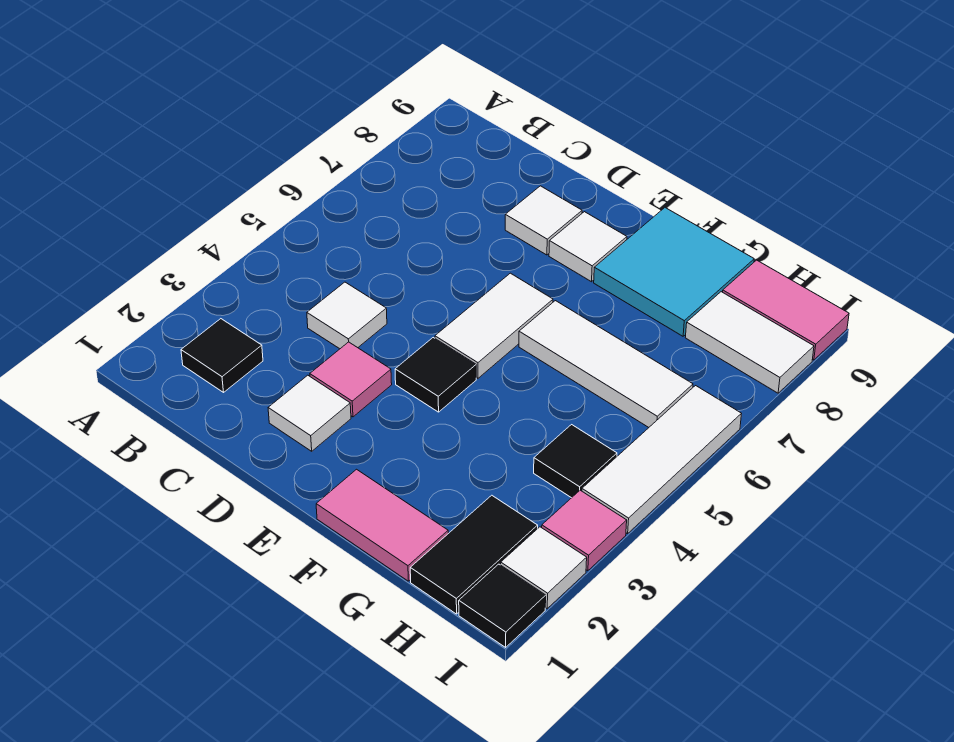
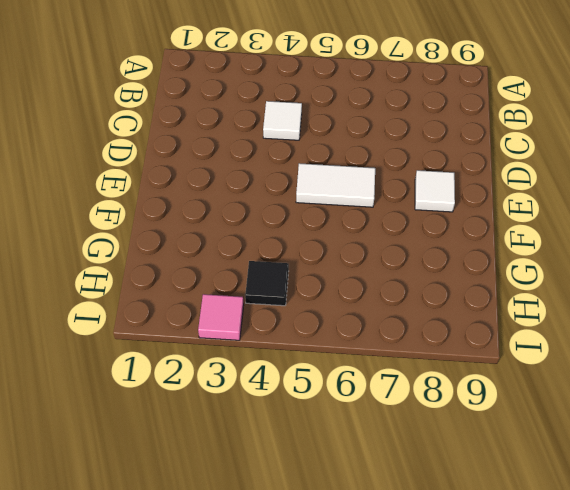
none -> black tile B2 level 1
none -> white tile D2 level 1
none -> pink tile D3 level 1

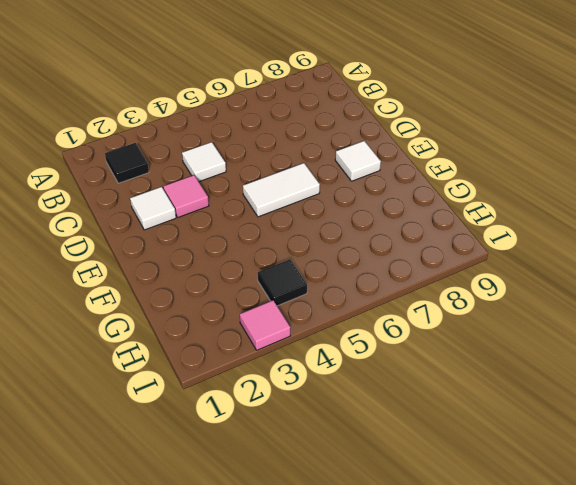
none -> white tile D8 level 1
none -> black tile E4 level 1
none -> pink tile F1:G1 level 1

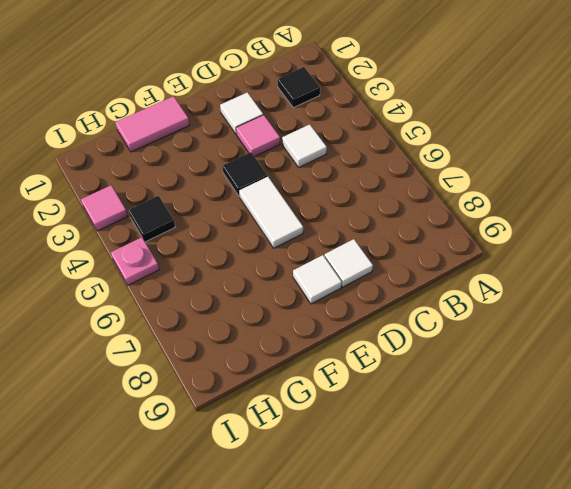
pink plate I5 level 1 -> white tile I4:I6 level 1
none -> white tile F6:H6 level 1
none -> cyan tile F8:G9 level 1
none -> black tile H1:H2 level 1

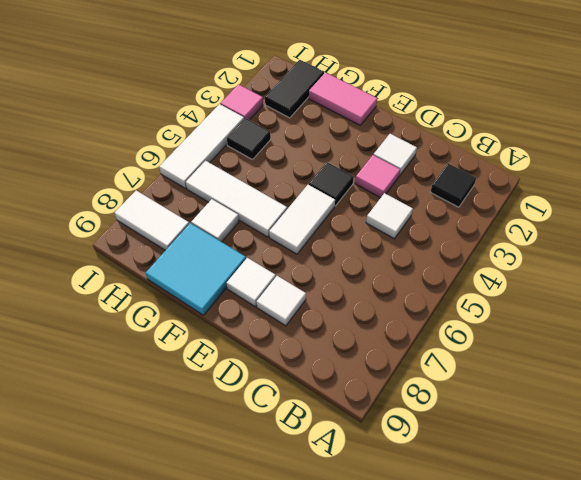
white tile G7 level 1 -> white tile I2 level 1
none -> pink tile H9:I9 level 1
none -> black tile I1 level 1

